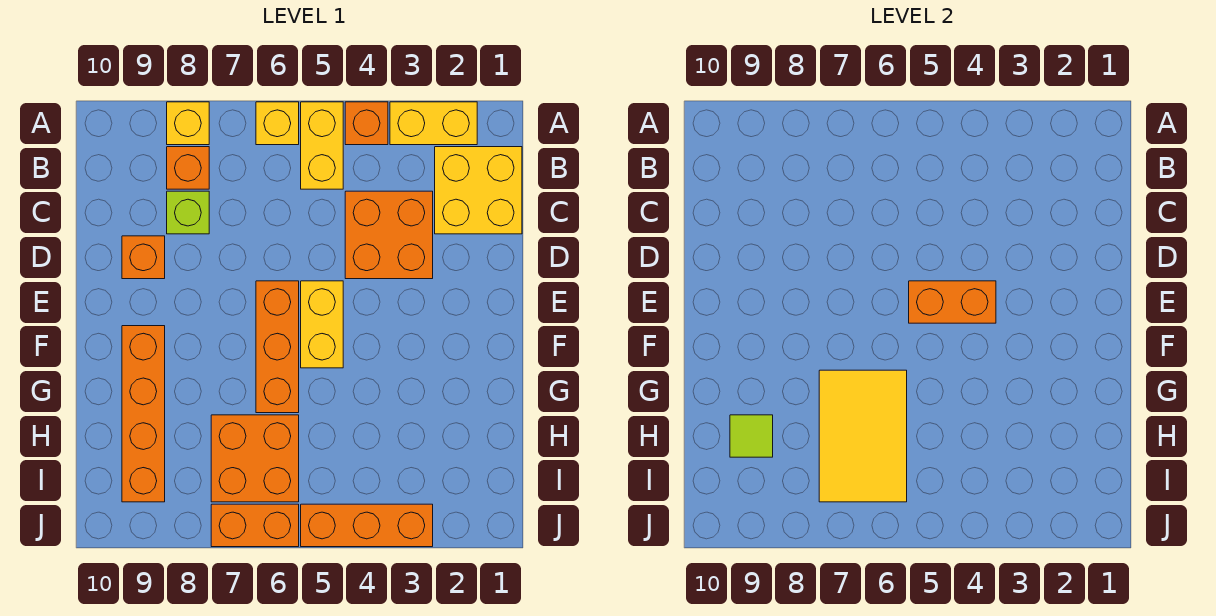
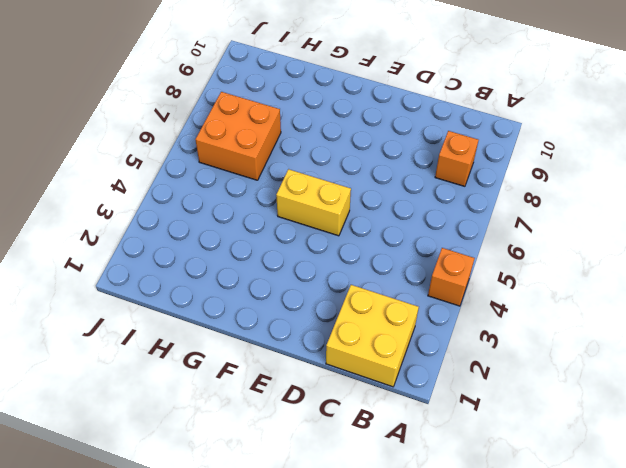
none -> yellow brick A2:A3 level 1
none -> yellow brick A5:B5 level 1
none -> yellow brick A6 level 1

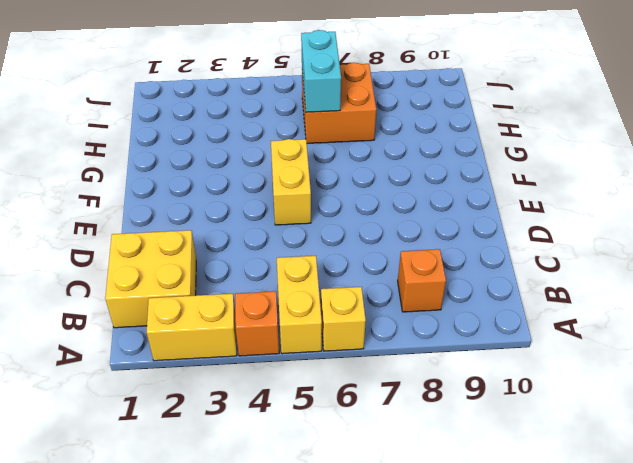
cyan brick H6:I6 level 2 -> yellow tile G6:I7 level 2
none -> yellow brick A8 level 1
none -> orange brick C3:D4 level 1
none -> lime brick C8 level 1

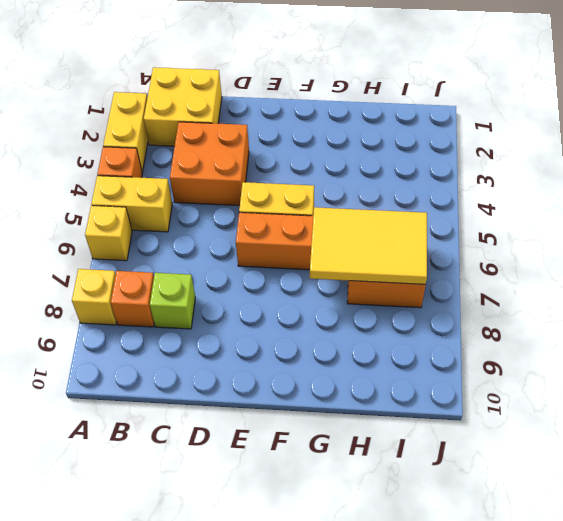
none -> orange brick D9 level 1
none -> orange brick F9:I9 level 1
none -> orange brick J3:J5 level 1

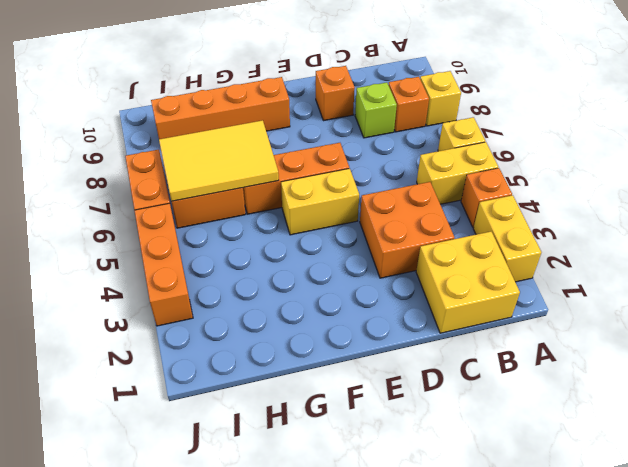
none -> orange brick E4:E5 level 2
none -> lime tile H9 level 2

